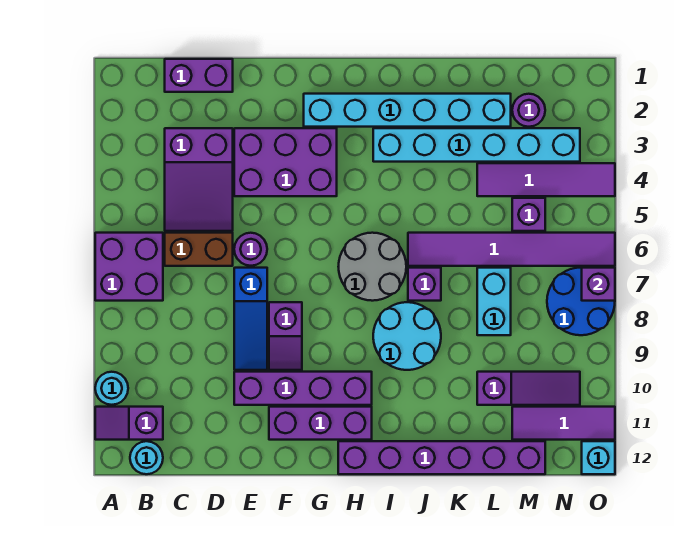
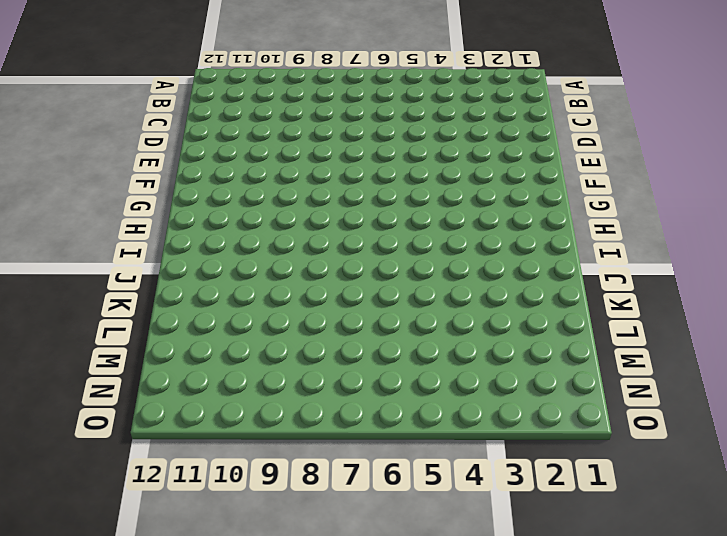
none -> purple brick A6:B7 level 1
none -> cyan round brick A10 level 1
none -> purple slope A11:B11 level 1 top B

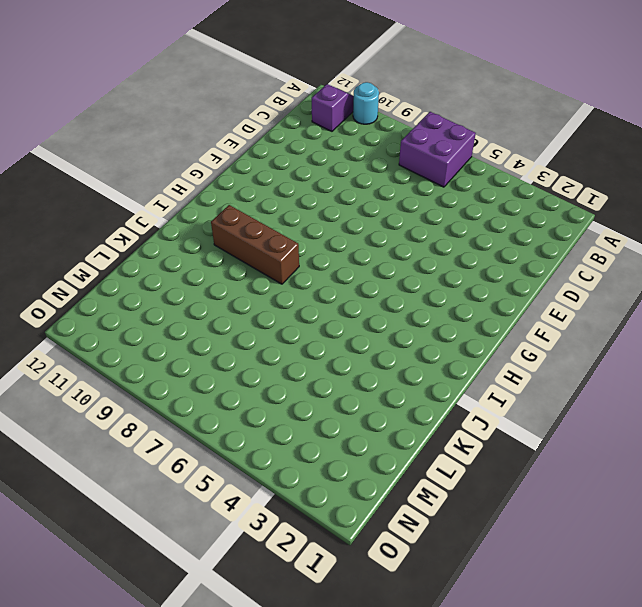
brown brick I8:I10 level 1 -> cyan round brick I8:J9 level 1
none -> cyan round brick B12 level 1
none -> purple brick C1:D1 level 1
none -> purple slope C3:D5 level 1 top 3

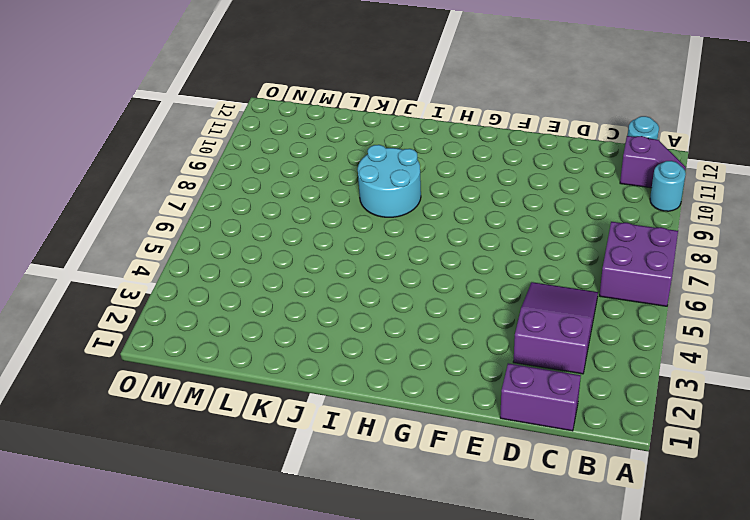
none -> brown brick C6:D6 level 1
none -> purple brick E3:G4 level 1
none -> purple round brick E6 level 1

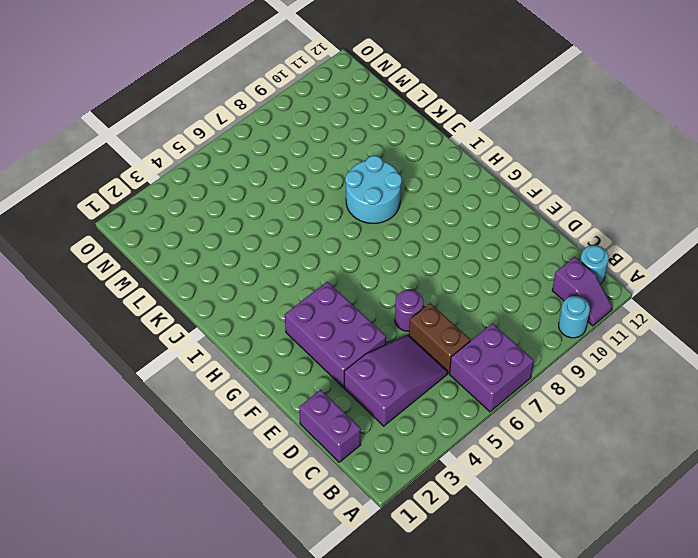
none -> blue slope E7:E9 level 1 top 7
none -> purple brick E10:H10 level 1
none -> purple slope F8:F9 level 1 top 8

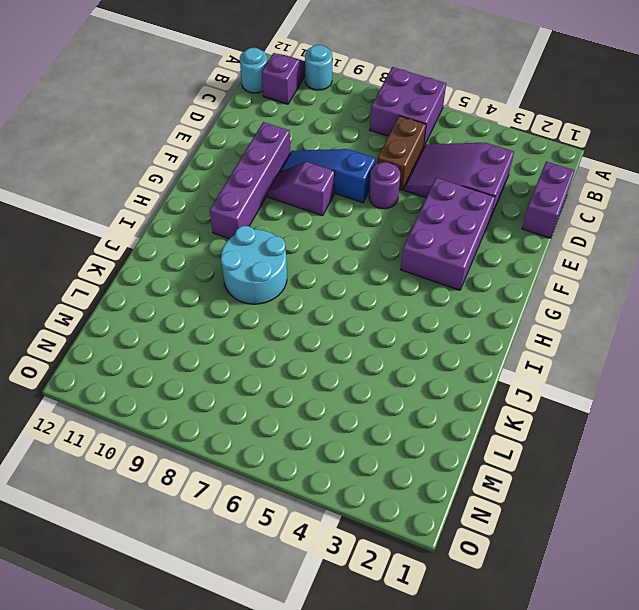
none -> purple brick F11:H11 level 1
none -> cyan brick G2:L2 level 1
none -> grey round brick H6:I7 level 1

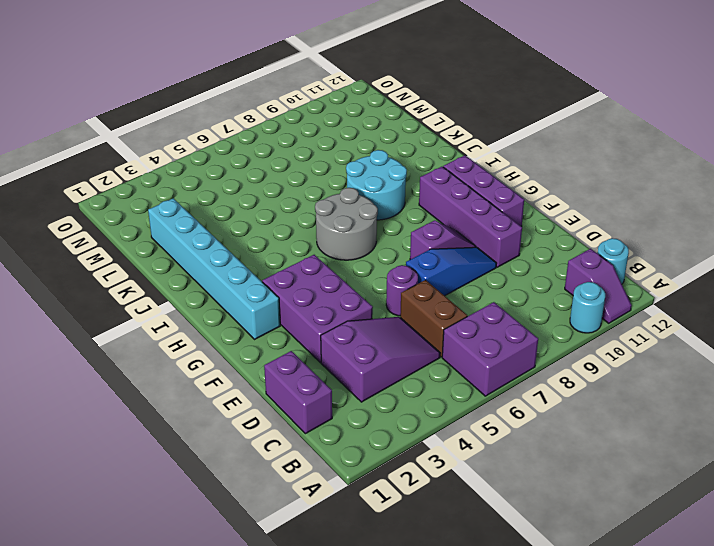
none -> purple brick H12:M12 level 1
none -> cyan brick I3:N3 level 1
none -> purple tile J6:O6 level 1

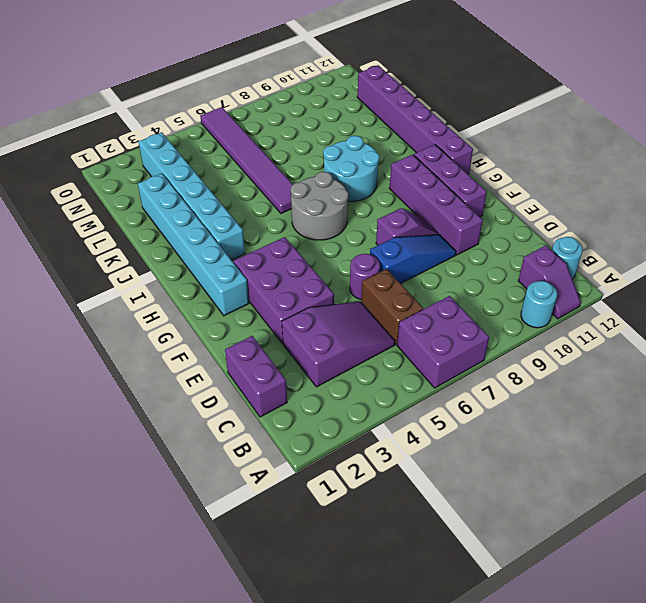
none -> purple brick J7 level 1
none -> purple tile L4:O4 level 1
none -> cyan brick L7:L8 level 1

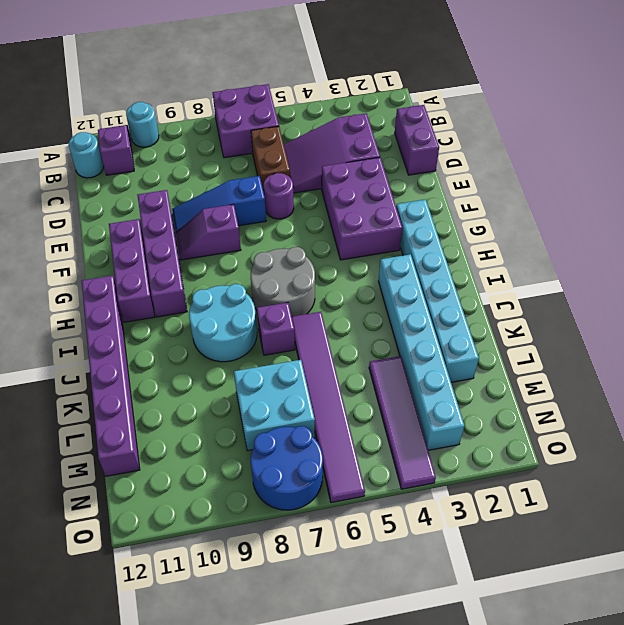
cyan brick L7:M8 level 1 -> cyan brick L7:L8 level 1
none -> purple slope L10:N10 level 1 top L
none -> purple round brick M2 level 1
none -> purple brick M5 level 1

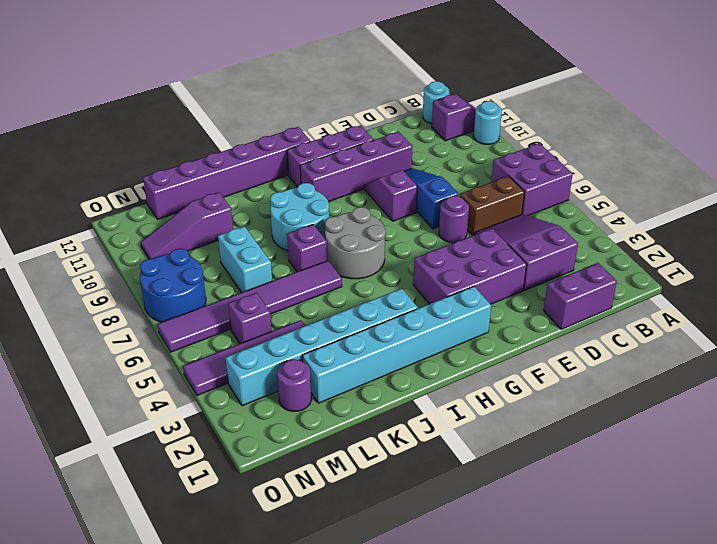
none -> purple tile M11:O11 level 1
none -> cyan brick O12 level 1
none -> purple brick O7 level 2

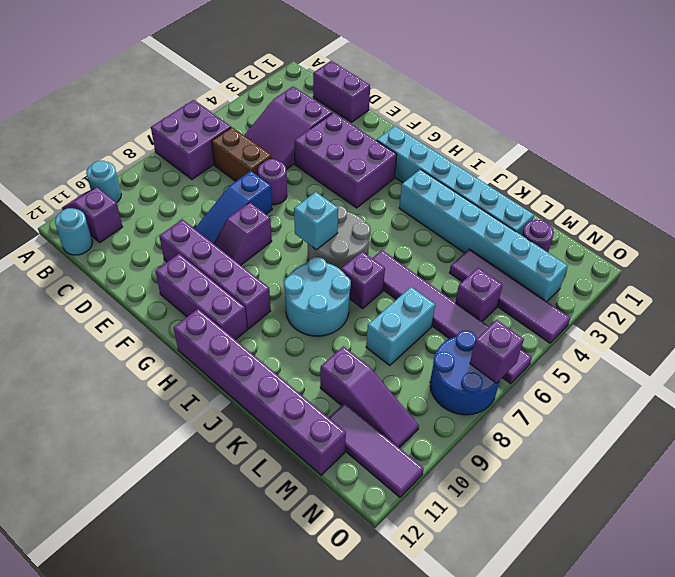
cyan brick H7 level 2 -> cyan brick O12 level 1

